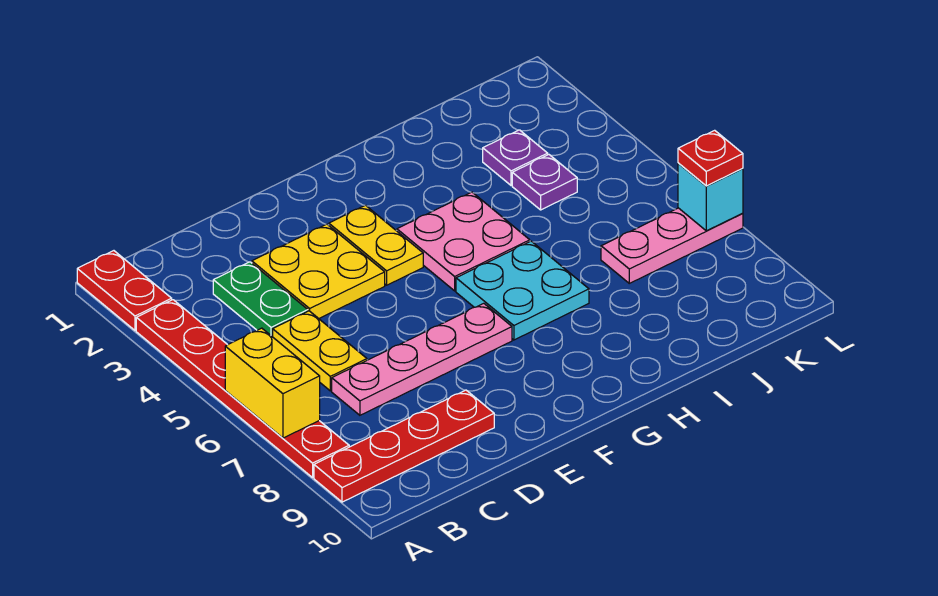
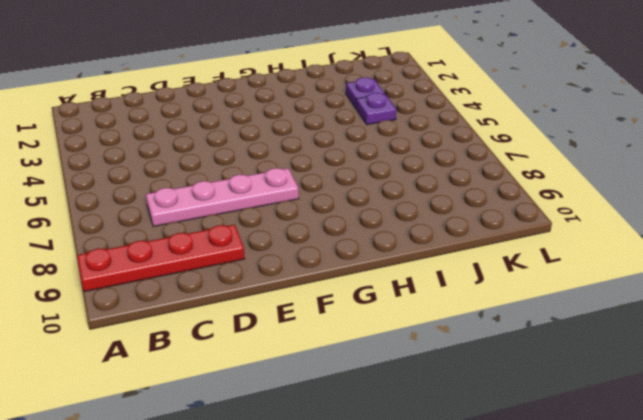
none -> red plate A1:A2 level 1
none -> red plate A3:A8 level 1
none -> green plate C3:C4 level 1

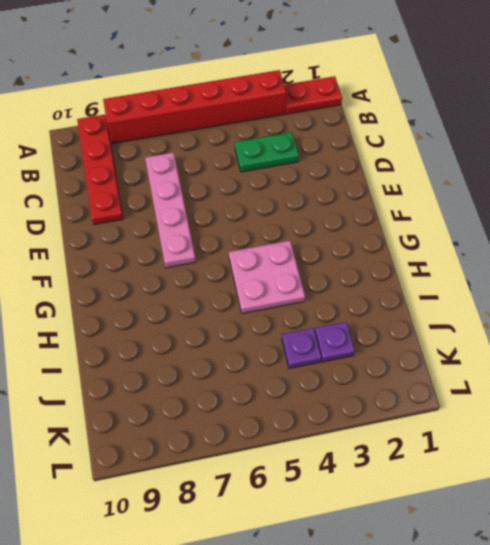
red brick A3:A8 level 1 -> red plate A3:A8 level 1
none -> yellow plate C5:C6 level 1
none -> yellow plate D3:E4 level 1
none -> yellow plate F3:F4 level 1

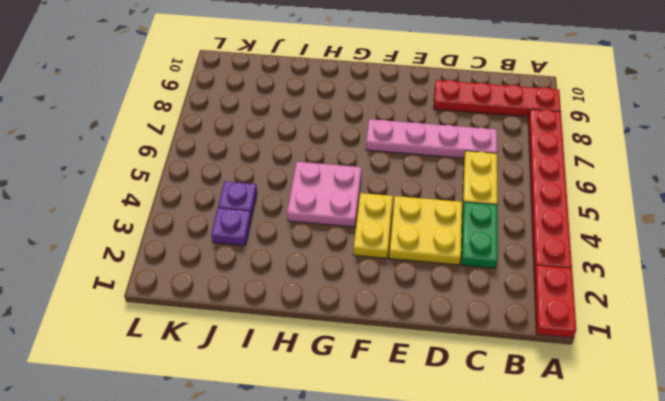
none -> cyan plate G6:H7 level 1
none -> pink plate J7:L7 level 1
none -> yellow brick A6:A7 level 2

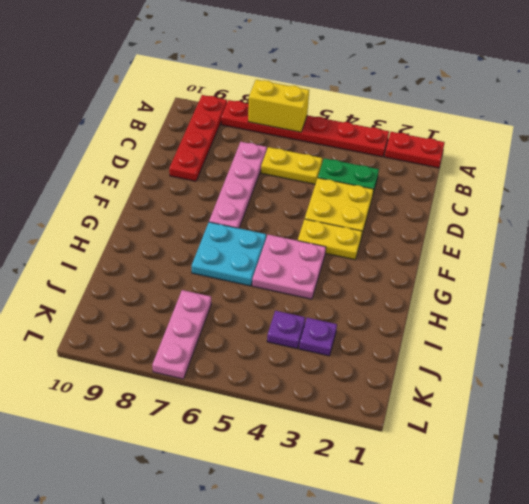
none -> cyan brick L7 level 2
none -> red plate L7 level 3

